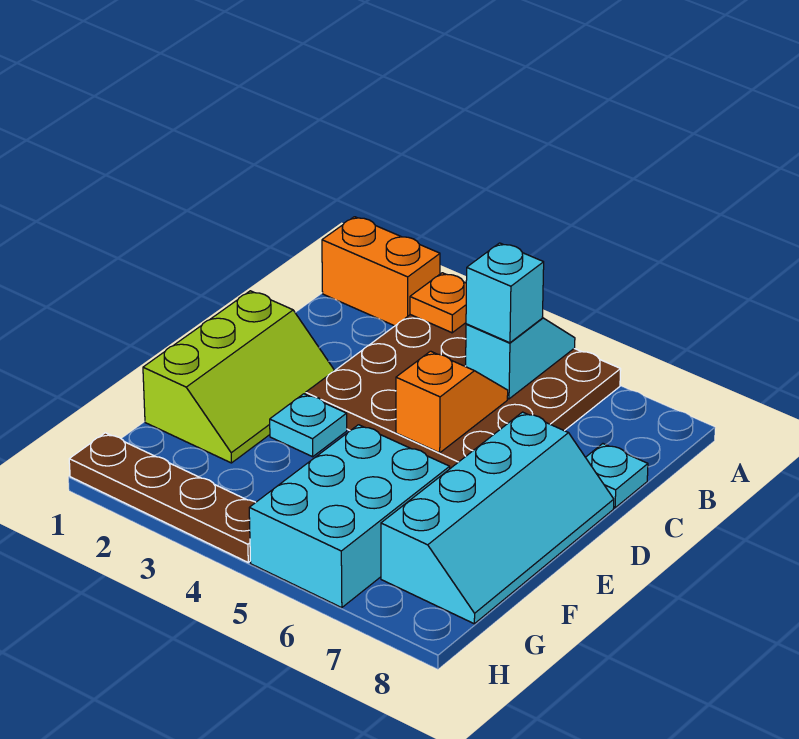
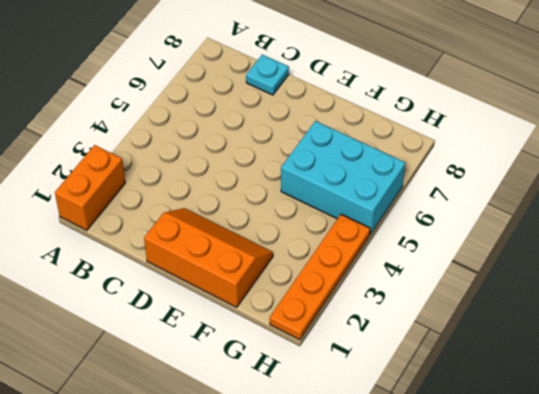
orange slope D1:F2 level 1 top 1 -> lime slope D1:F2 level 1 top 1
orange plate H1:H4 level 1 -> brown plate H1:H4 level 1
none -> brown plate A3:D6 level 1
none -> cyan slope D7:G8 level 1 top 7
none -> cyan plate E3 level 1

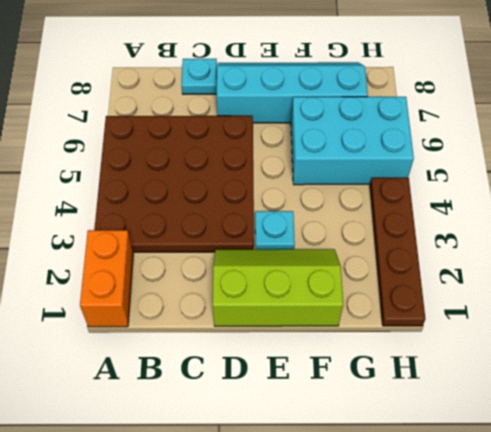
none -> orange plate A3 level 2
none -> cyan slope A5:B5 level 2 top B
none -> orange slope C5:D5 level 2 top D

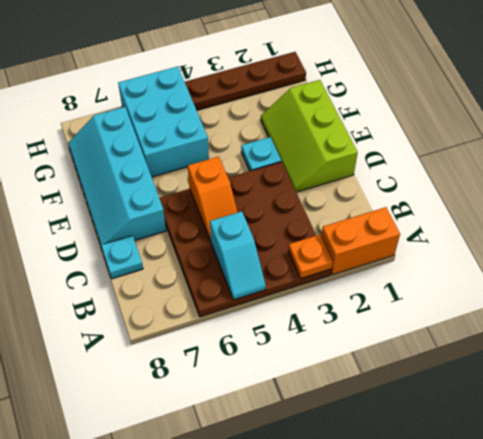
none -> cyan brick B5 level 3

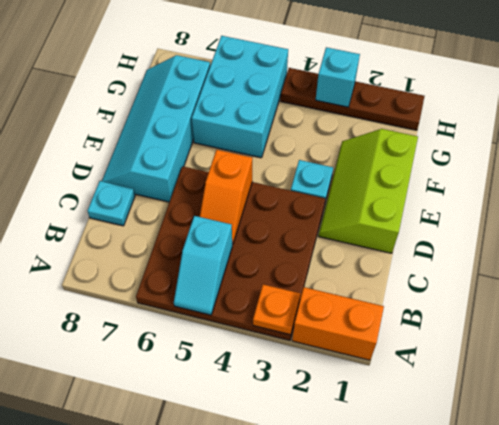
cyan brick H3 level 2 -> cyan brick B5 level 3

